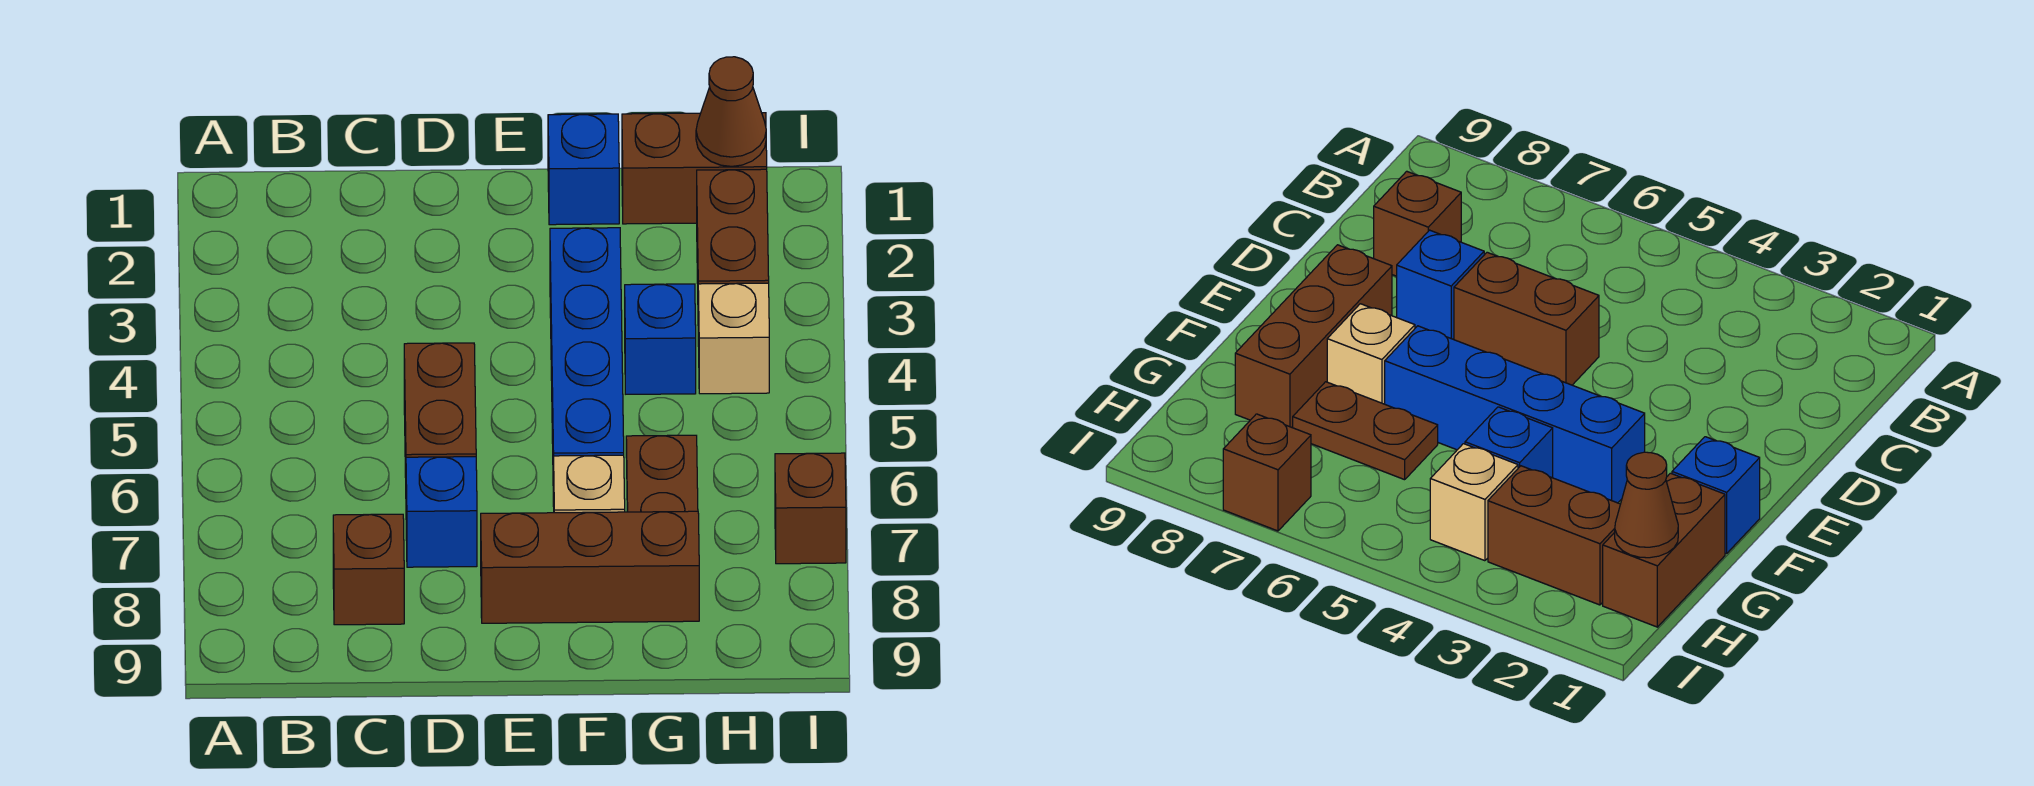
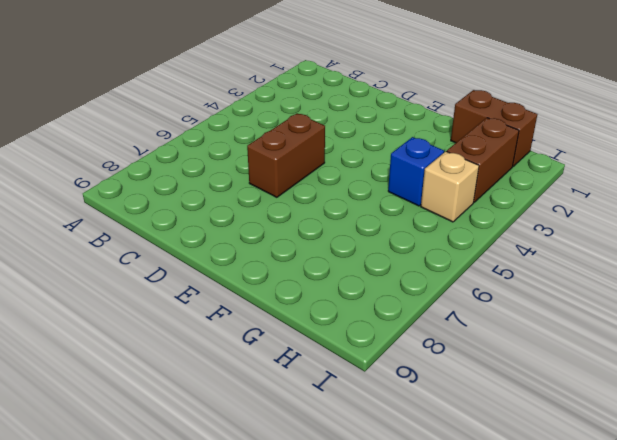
none -> brown brick C8 level 1
none -> blue brick D7 level 1
none -> brown brick E8:G8 level 1

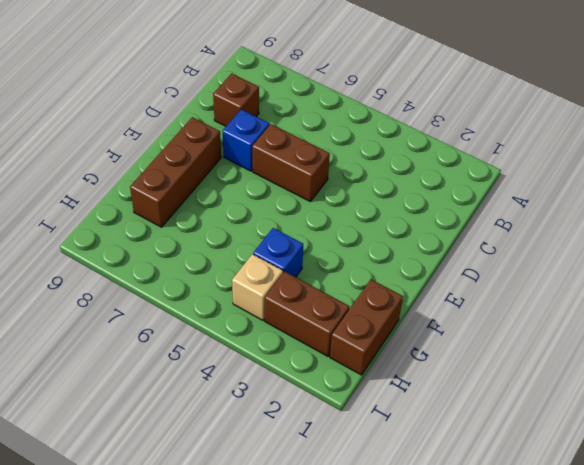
none -> blue brick F1 level 1
none -> blue brick F3:F6 level 1
none -> tan brick F7 level 1

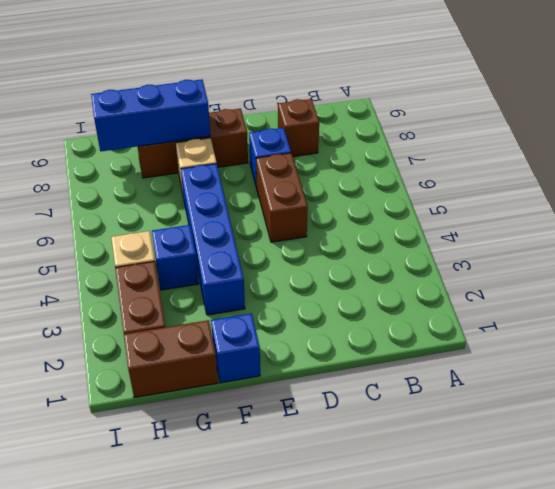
blue brick F8:H8 level 2 -> none
none -> brown plate G6:G7 level 1
none -> brown brick I7 level 1
none -> brown cone H1 level 2

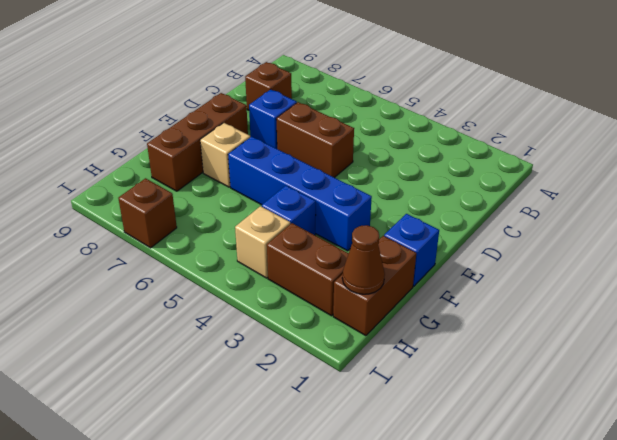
none -> brown plate G6:G7 level 1

